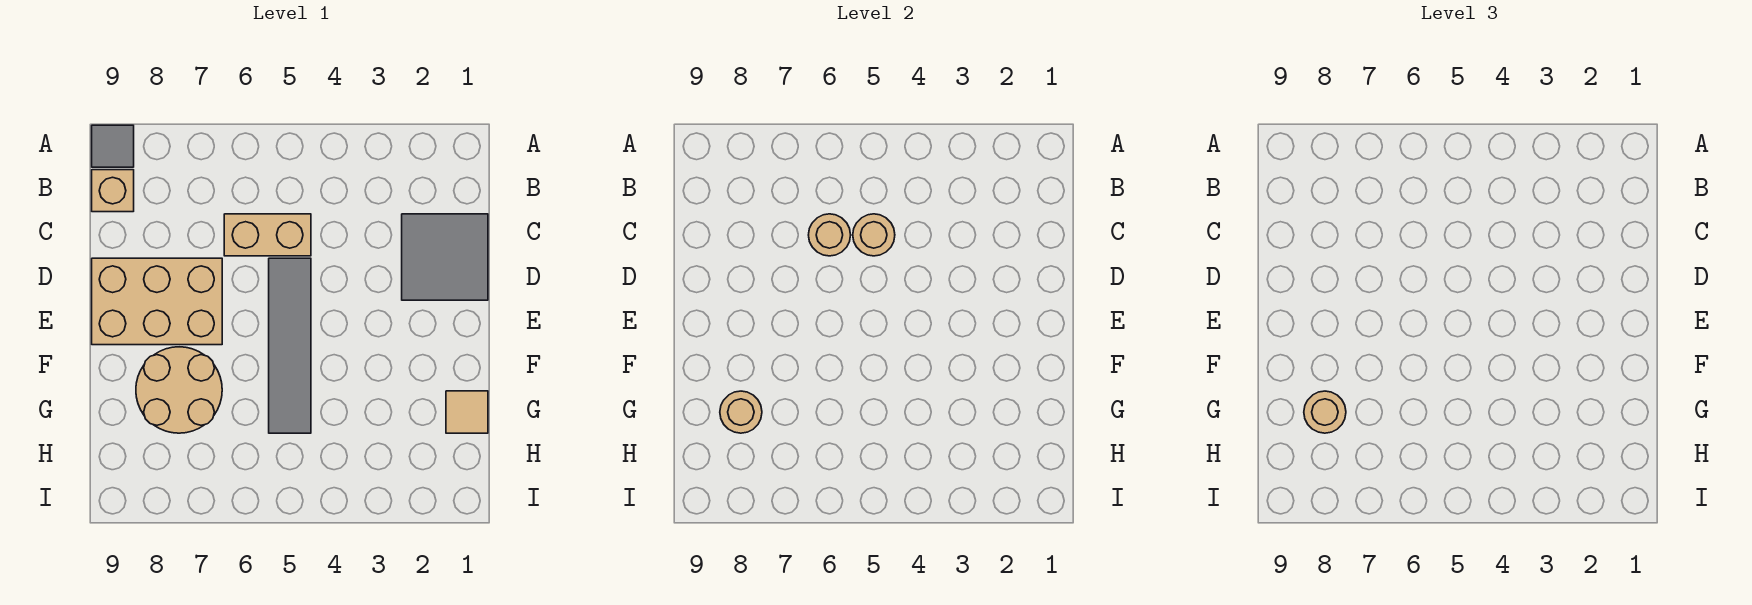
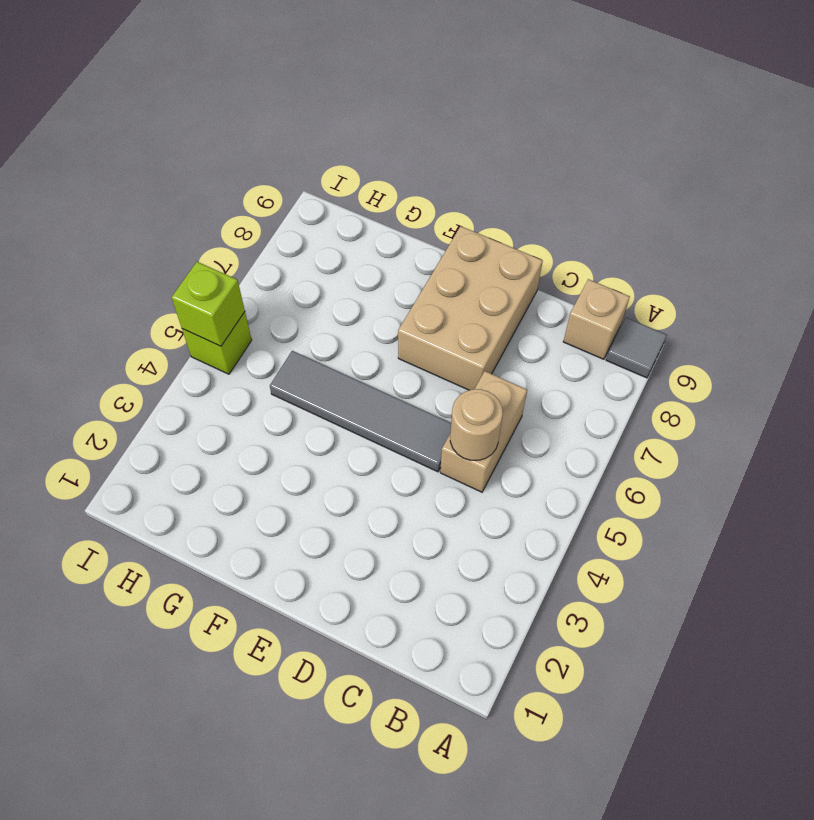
lime brick I5 level 1 -> none
lime brick I5 level 2 -> none
none -> grey tile C1:D2 level 1
none -> tan round brick F7:G8 level 1
none -> tan tile G1 level 1

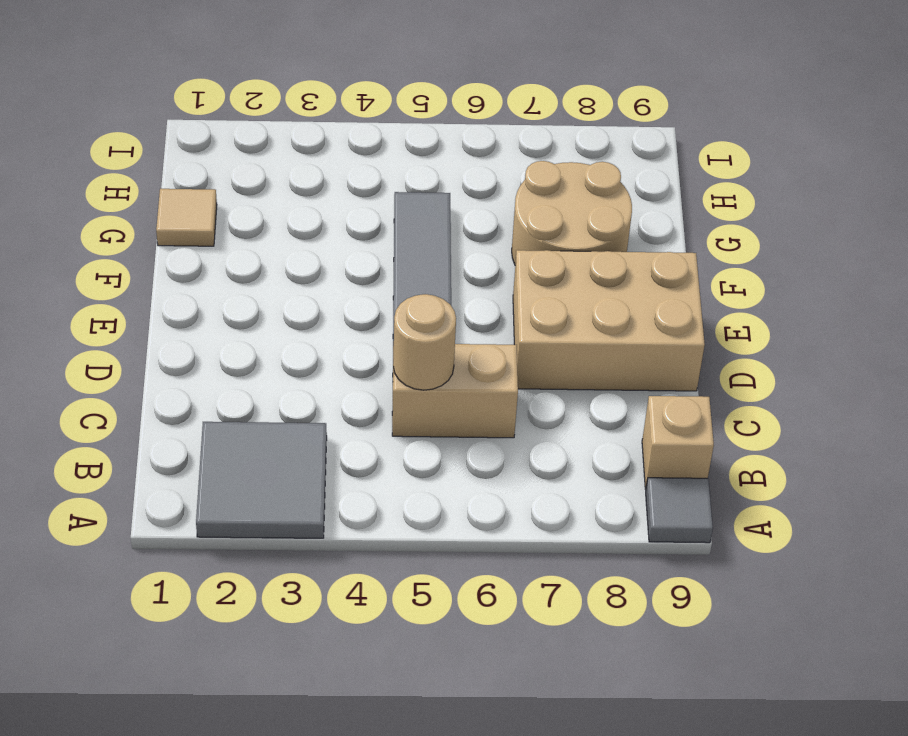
grey tile A2:B3 level 1 -> grey tile C1:D2 level 1
none -> tan round brick C6 level 2
none -> tan round brick G8 level 2
none -> tan round brick G8 level 3

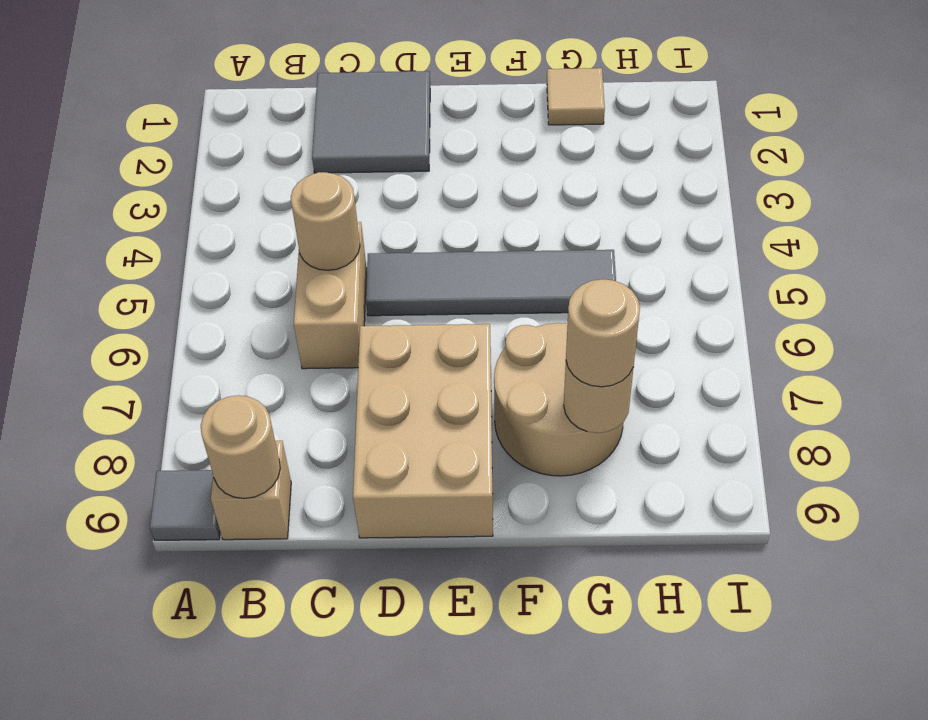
tan round brick B9 level 2 -> tan round brick C6 level 2

